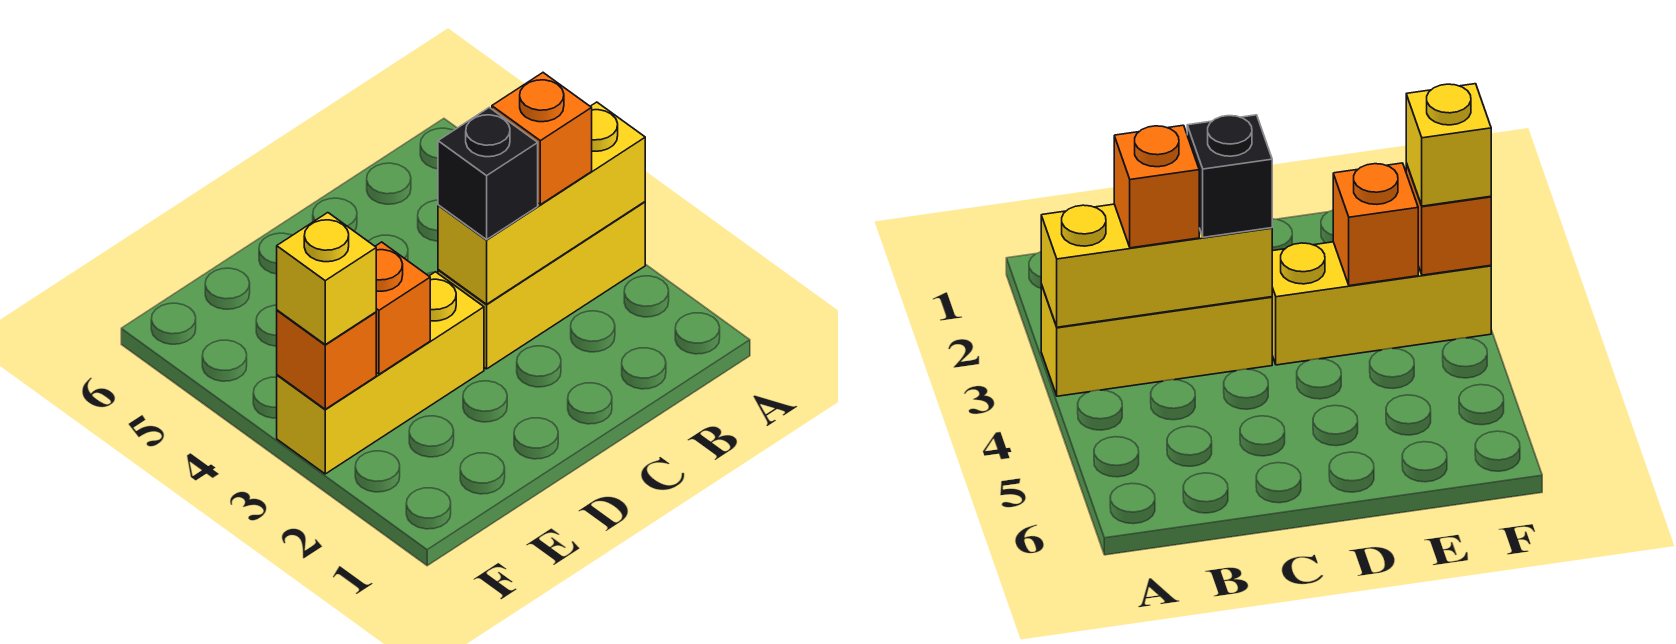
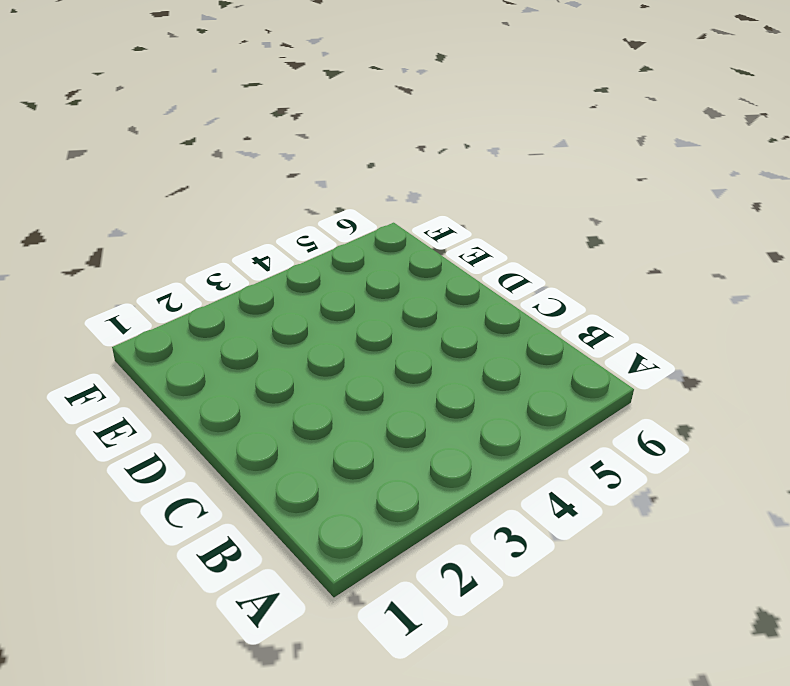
none -> yellow brick A3:C3 level 1
none -> yellow brick D3:F3 level 1

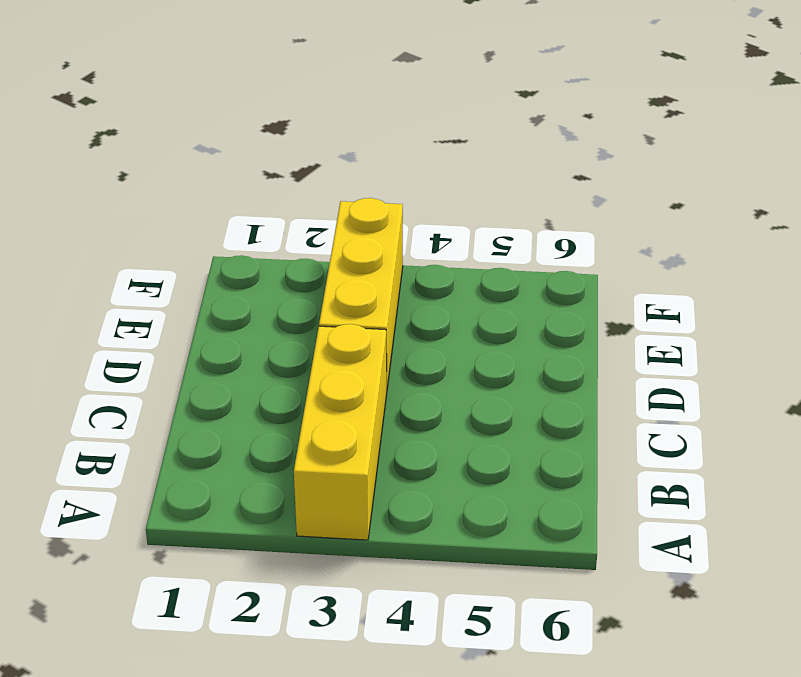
none -> yellow brick A3:C3 level 2
none -> orange brick E3 level 2

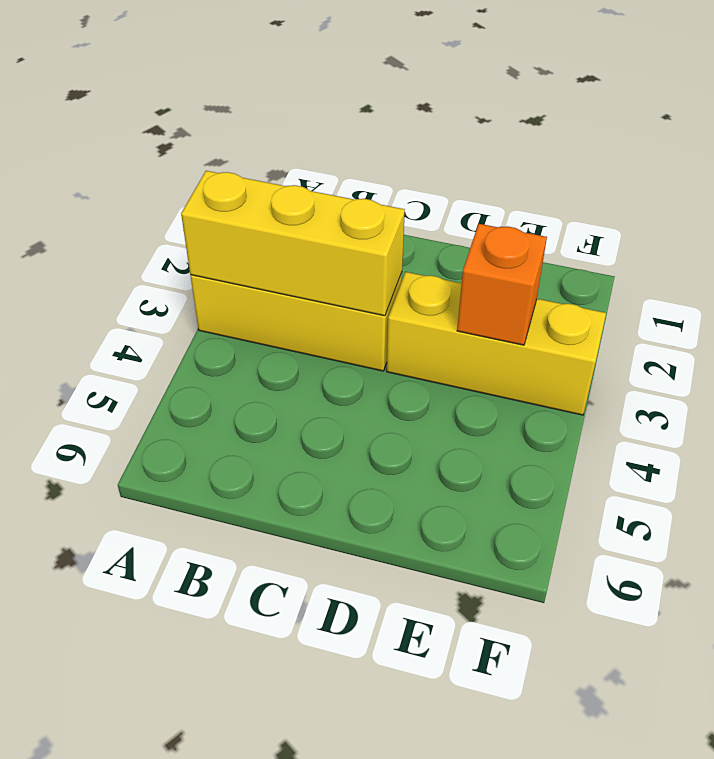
none -> orange brick F3 level 2
none -> orange brick B3 level 3

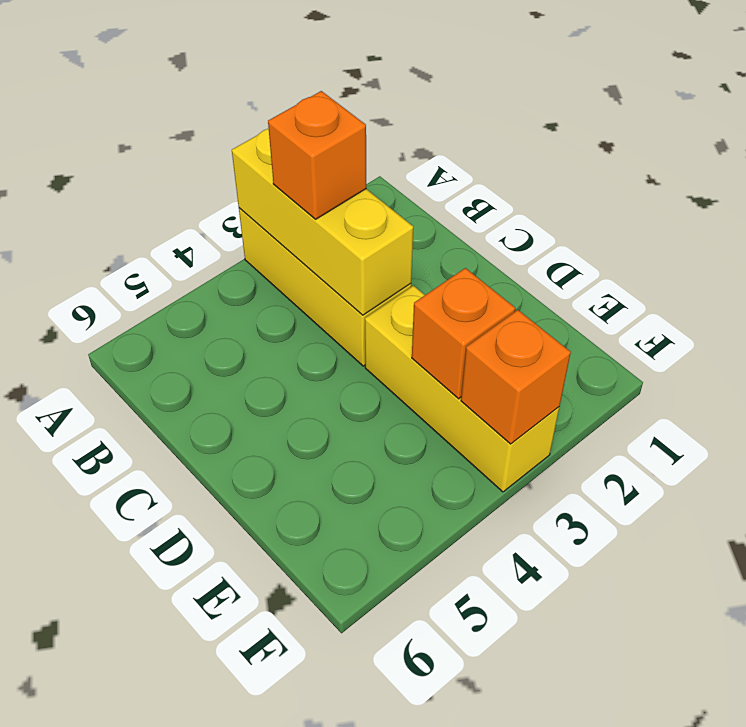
none -> black brick C3 level 3
none -> yellow brick F3 level 3

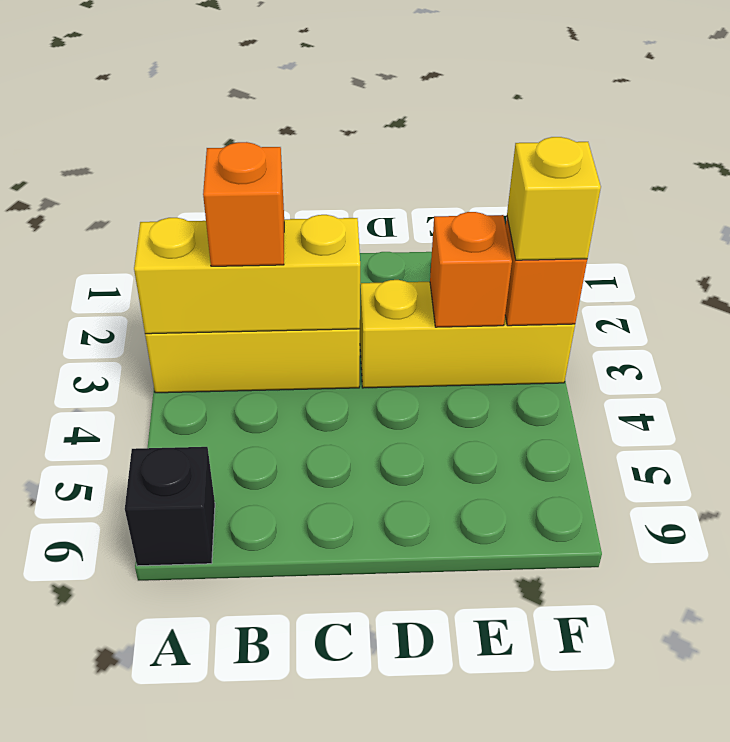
black brick A6 level 1 -> black brick C3 level 3

